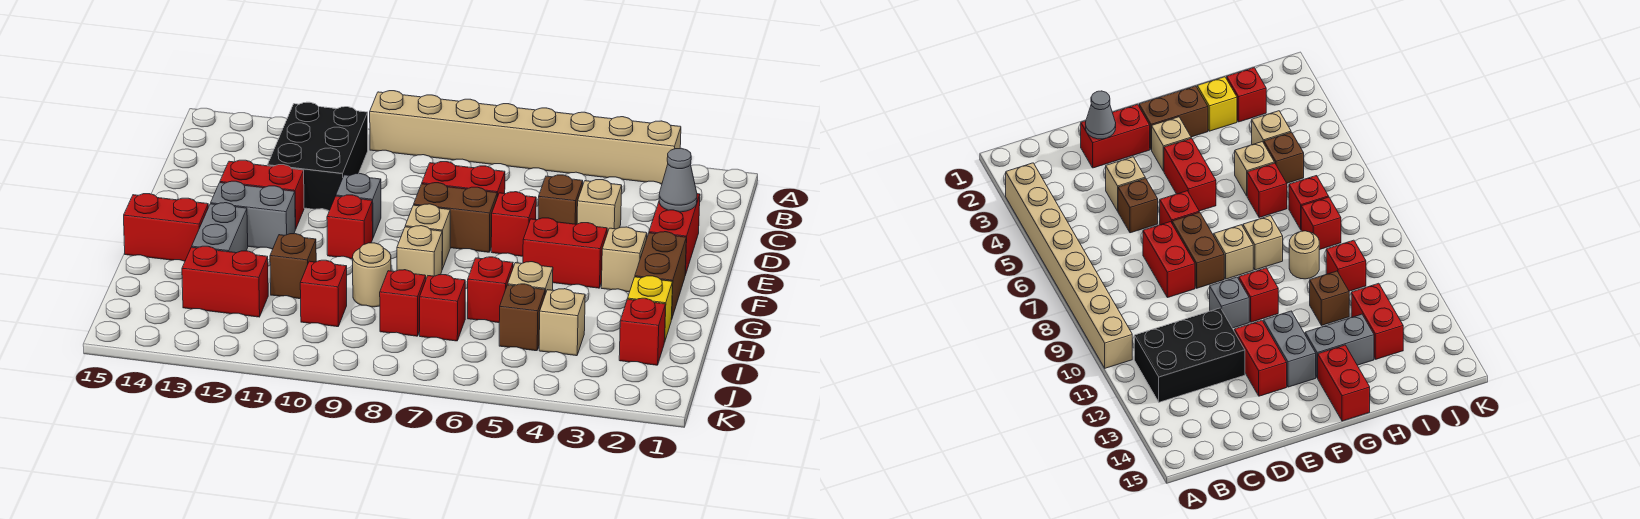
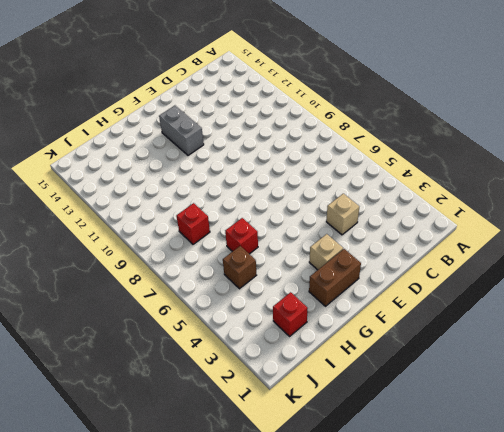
none -> tan brick A3:A10 level 1
none -> black brick B11:D12 level 1
none -> red brick D2:E2 level 1
none -> brown brick D5 level 1

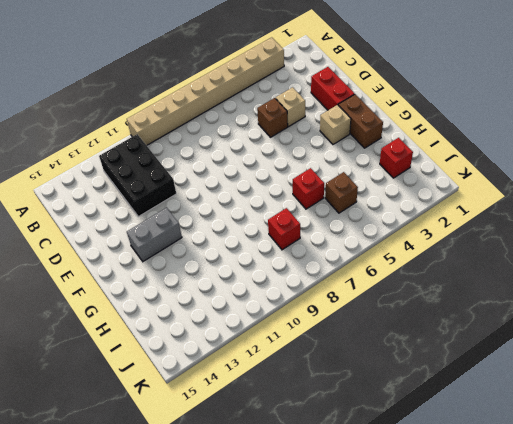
none -> red brick D7:D8 level 1
none -> red brick E6 level 1
none -> brown brick E7:E8 level 1
none -> grey brick E10 level 1

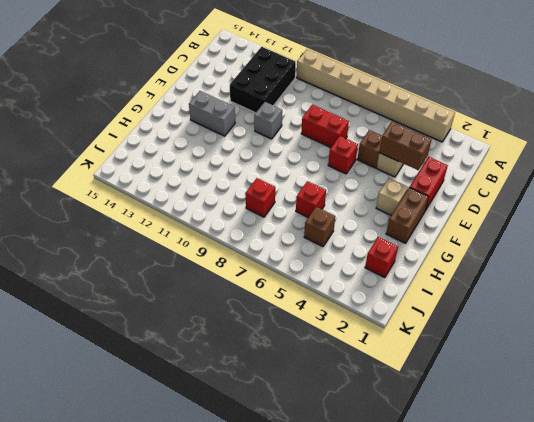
brown brick D3:D4 level 2 -> brown brick E7:E8 level 1
none -> red brick E12:E13 level 1
none -> red brick F4:F5 level 1
none -> tan brick F8 level 1
none -> red brick F10 level 1

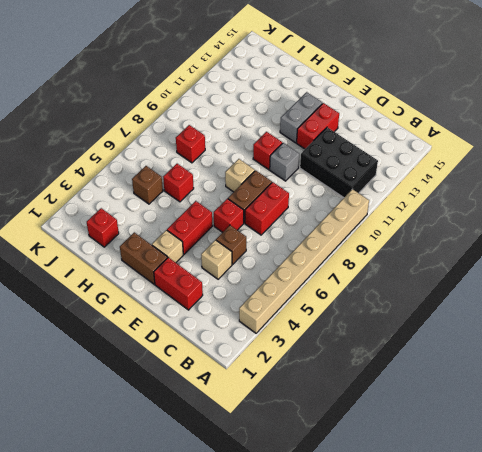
none -> tan brick G8 level 1
none -> grey brick G13:H13 level 1
none -> red brick G14:G15 level 1
none -> yellow brick H2 level 1

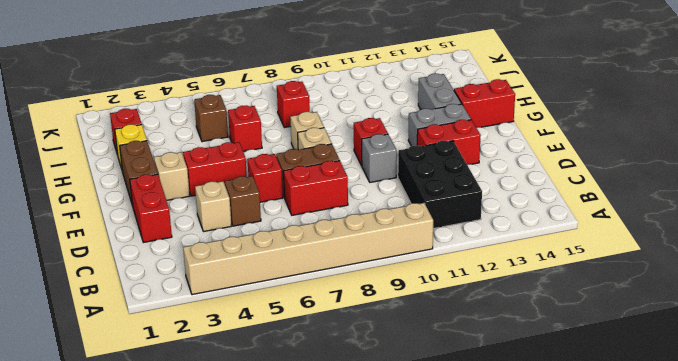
none -> tan brick H5 level 1
none -> tan round brick H9 level 1
none -> brown brick H11 level 1
none -> tan brick I4 level 1

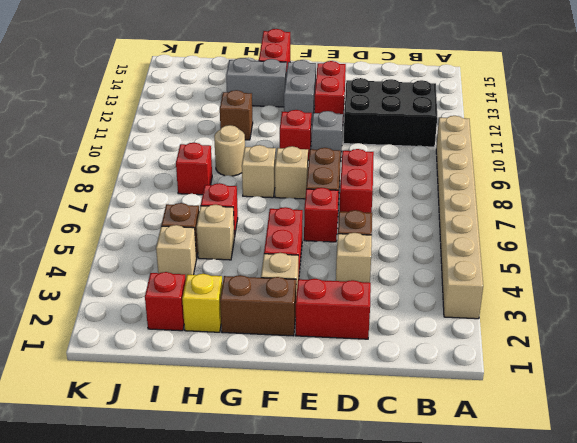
none -> red brick I7 level 1
none -> red brick I10 level 1
none -> red brick I12:I13 level 1
none -> grey cone D2 level 2

